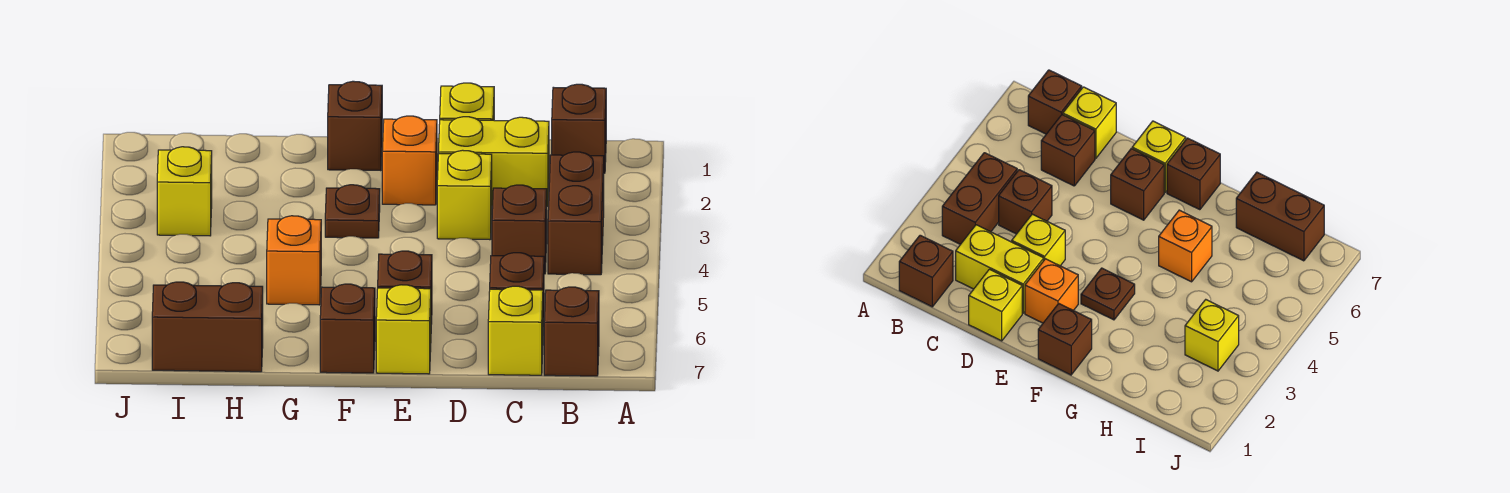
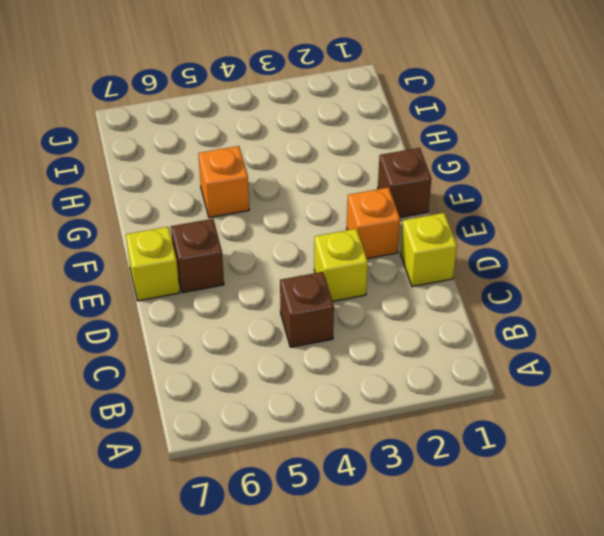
none -> brown brick B1 level 1
none -> brown brick B3:B4 level 1
none -> brown brick B7 level 1

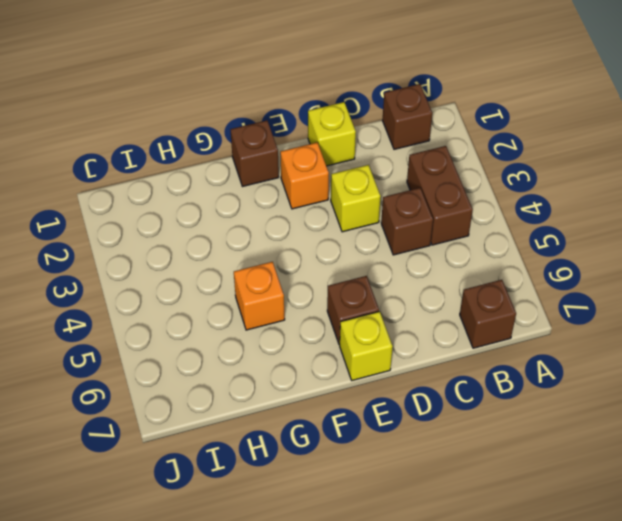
none -> yellow brick C2:D2 level 1
none -> brown brick C6 level 1
none -> yellow brick C7 level 1

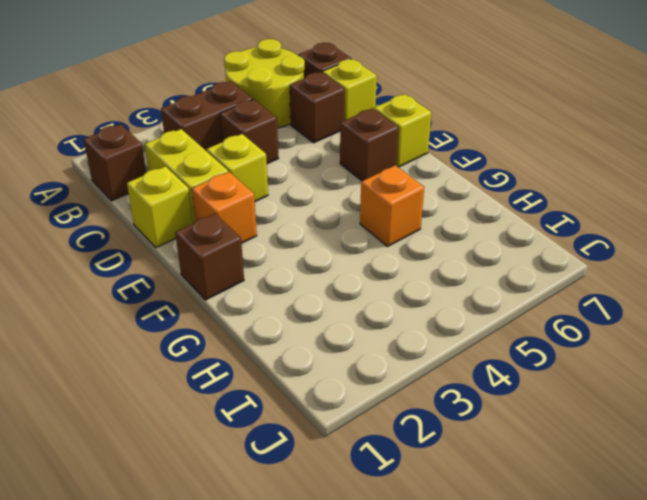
yellow round brick A5:B6 level 1 -> none
none -> brown plate F3 level 1
none -> brown brick F7 level 1
none -> brown brick H7:I7 level 1

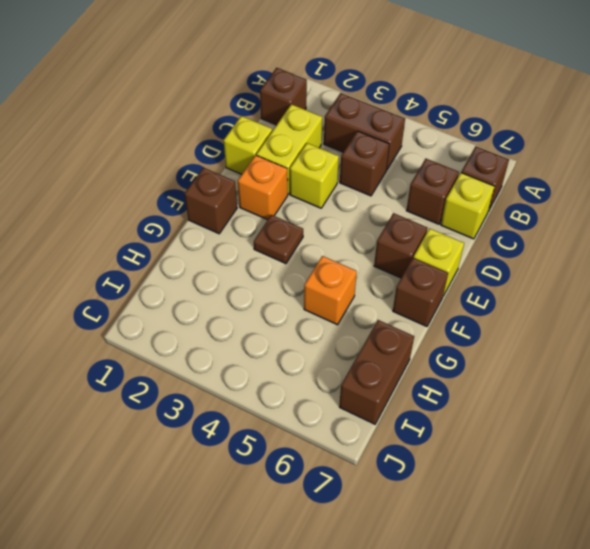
none -> yellow brick I3 level 1

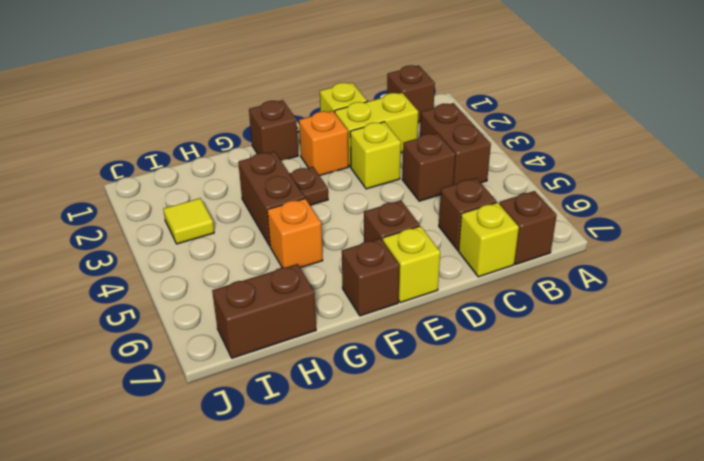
brown brick G3:G4 level 1 -> none
yellow tile I3 level 1 -> yellow brick I3 level 1

